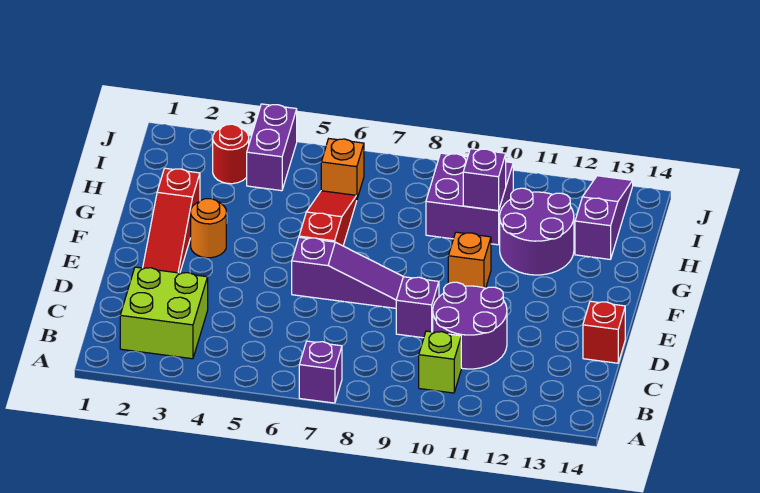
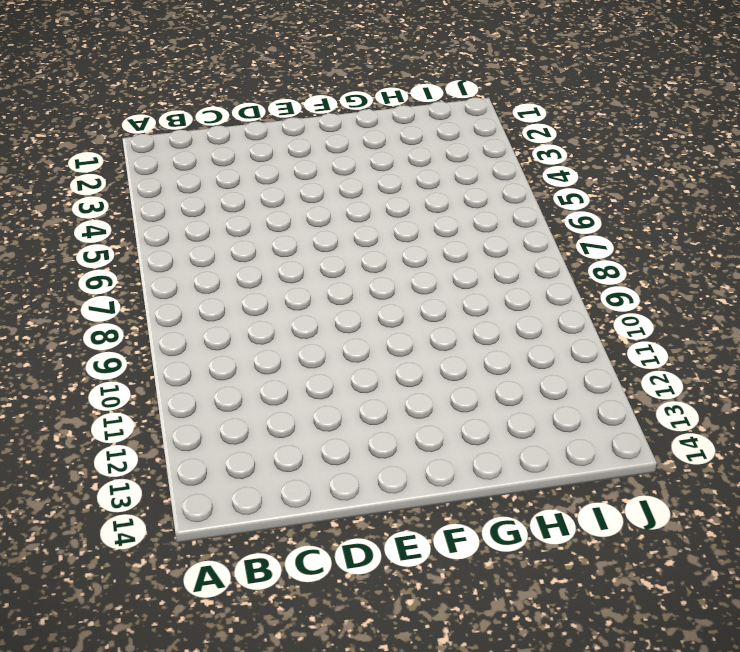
none -> purple brick A7 level 1
none -> lime brick B2:C3 level 1
none -> lime brick B10 level 1

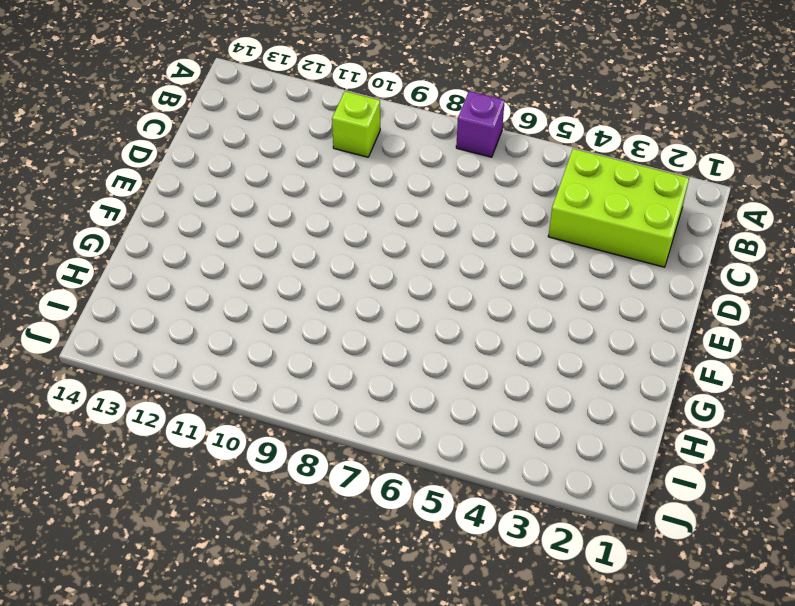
lime brick B2:C4 level 1 -> lime brick B2:C3 level 1
none -> purple round brick C10:D11 level 1
none -> purple brick D9 level 1
none -> red brick D14 level 1

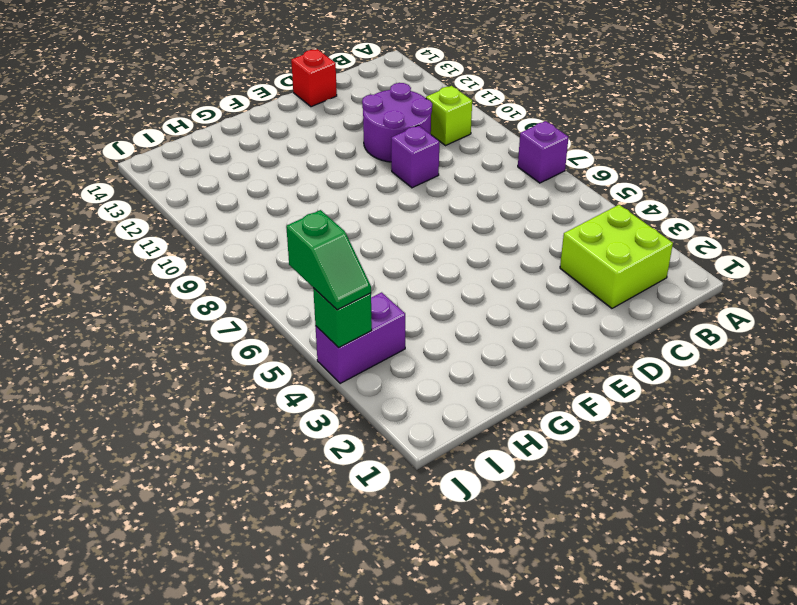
green brick J4 level 2 -> none
green slope J4:J5 level 3 top 5 -> none
none -> red slope E2:G2 level 1 top G
none -> purple slope E6:E8 level 1 top 6
none -> orange round brick F3 level 1

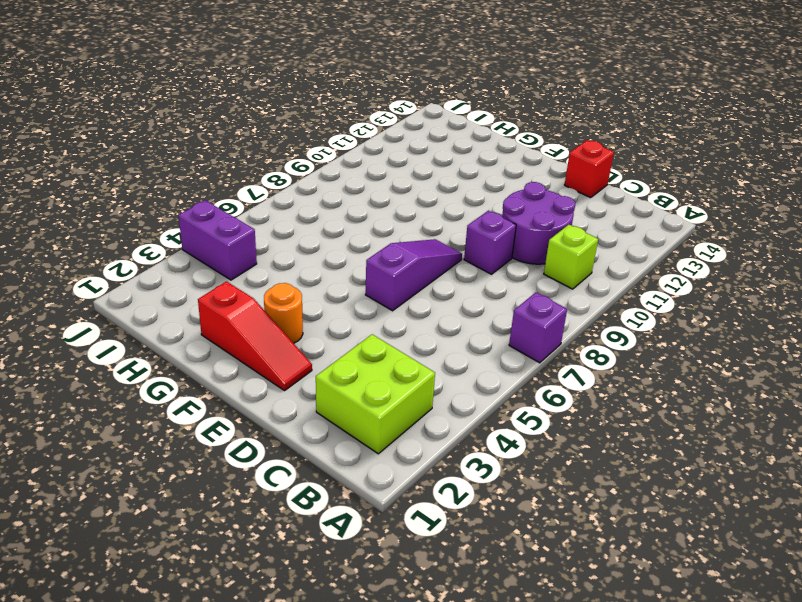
none -> red slope F6:H6 level 1 top F
none -> orange brick F10 level 1
none -> purple round brick G11:H12 level 1

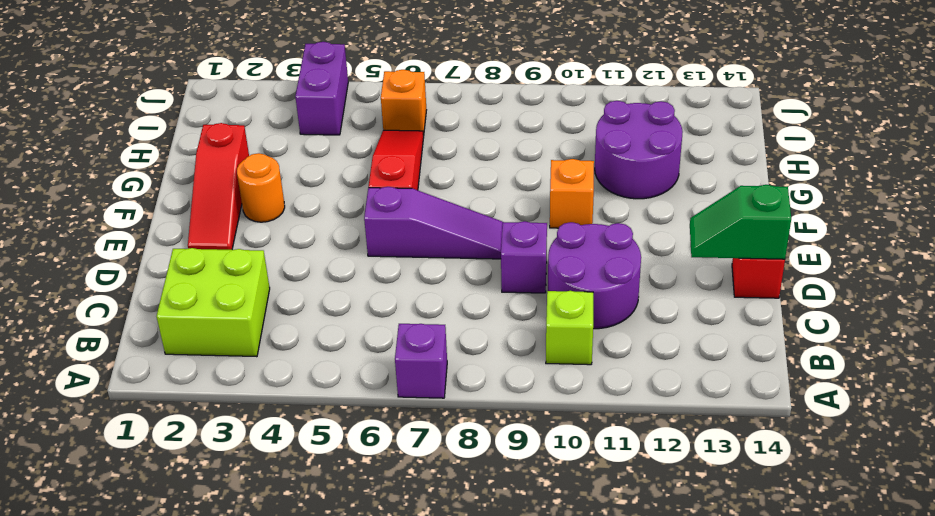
green slope D13:D14 level 2 top 14 -> none
none -> purple brick H9:I10 level 1
none -> purple slope H13:J13 level 1 top H
none -> red round brick I3 level 1

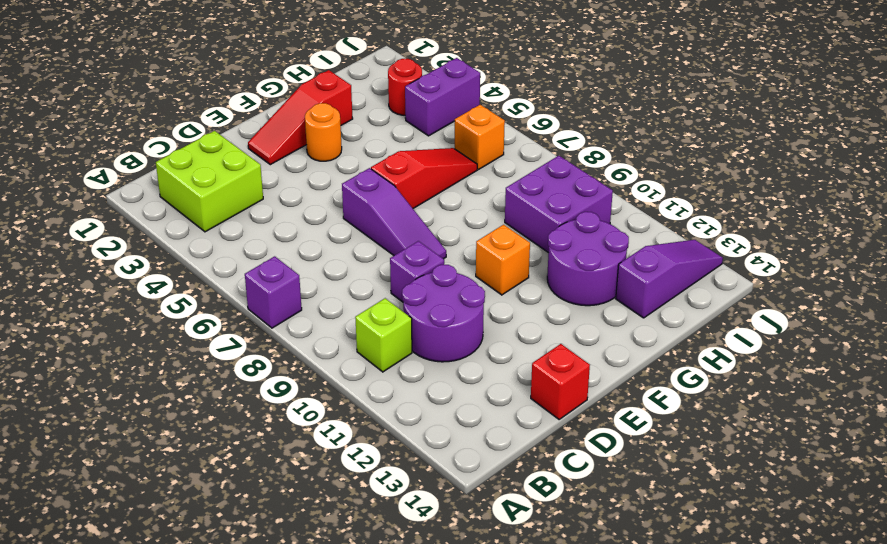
none -> purple brick H10 level 2

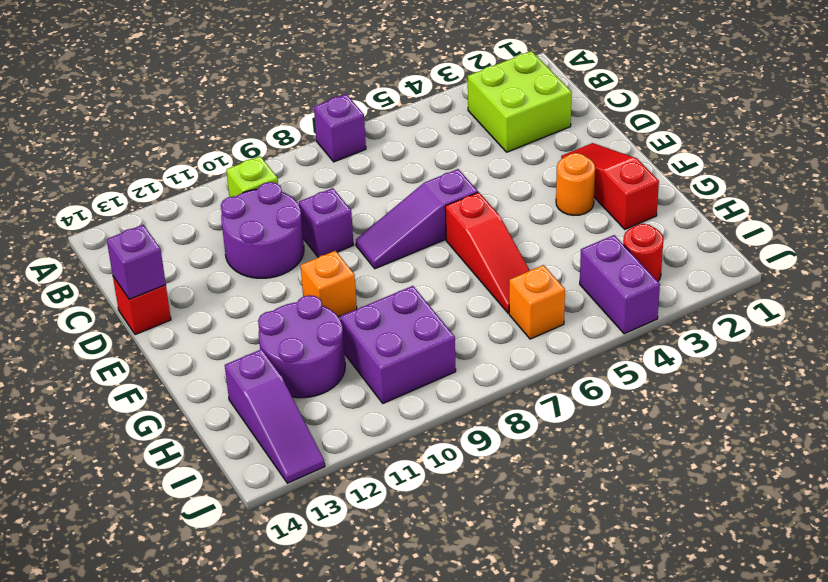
purple brick D14 level 2 -> purple brick H10 level 2

